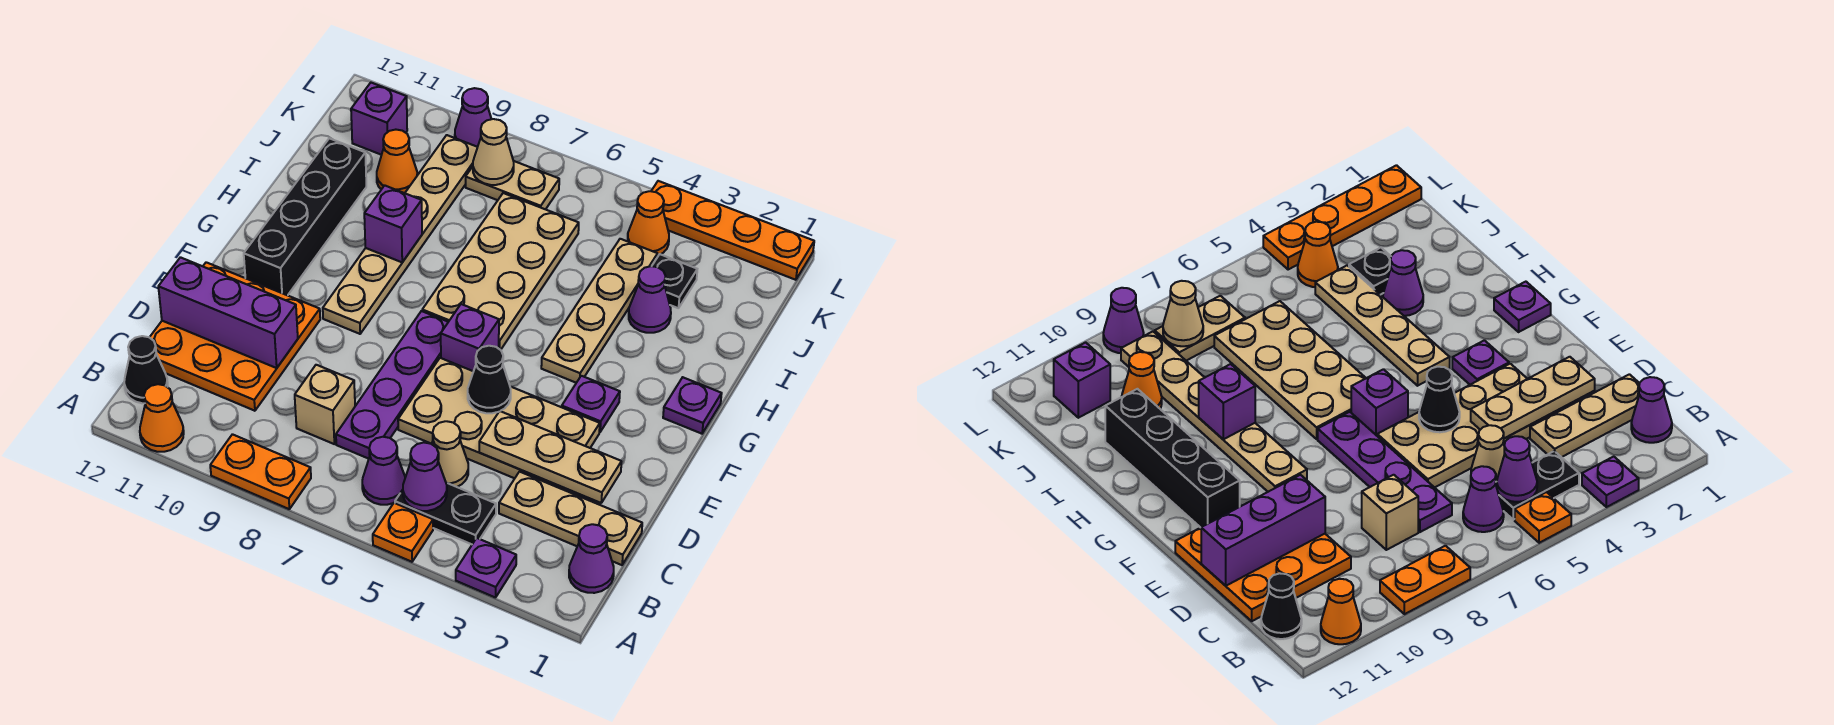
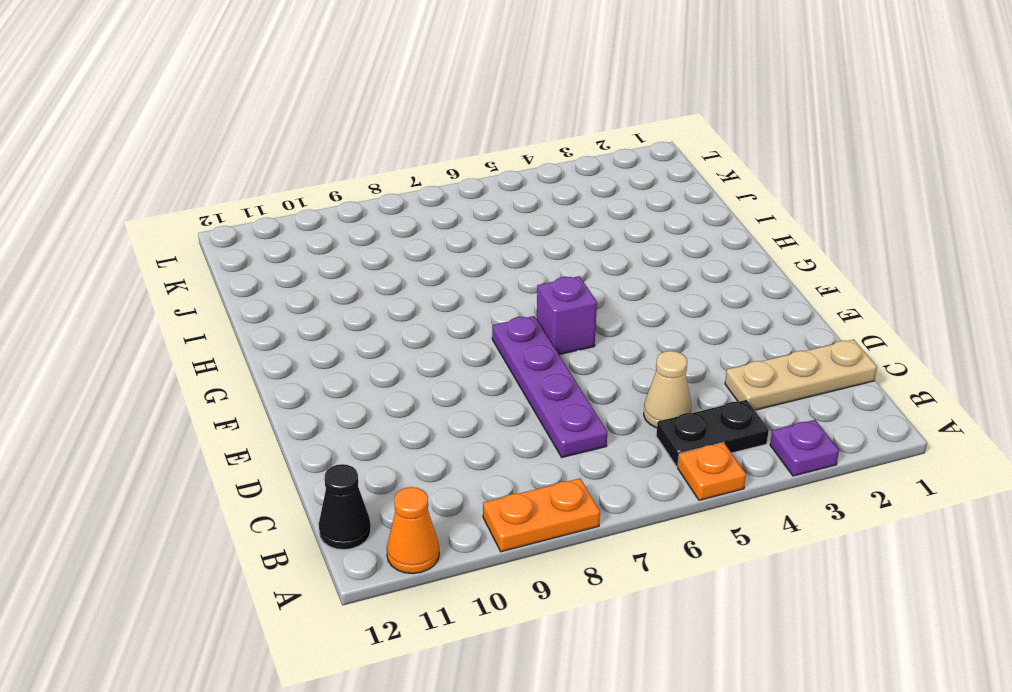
none -> purple cone B1 level 1
none -> purple cone B6 level 1
none -> tan brick C8 level 1
none -> orange plate C10:E12 level 1

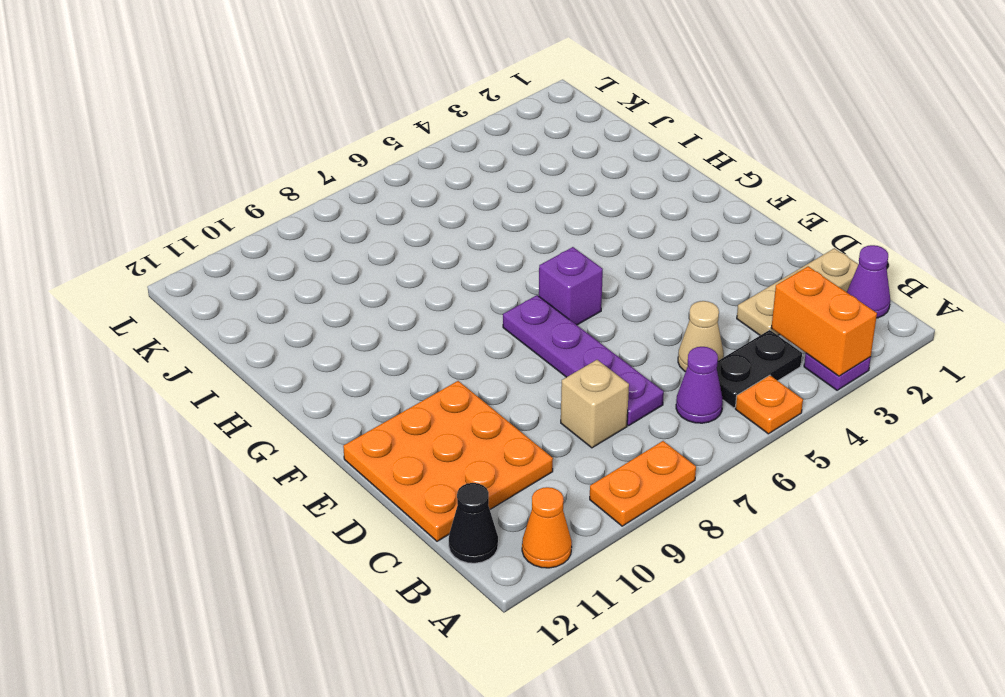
orange brick A3:B3 level 2 -> none
none -> tan plate D3:E6 level 1
none -> purple plate F3 level 1
none -> tan plate F9:K9 level 1
none -> black brick F11:I11 level 1

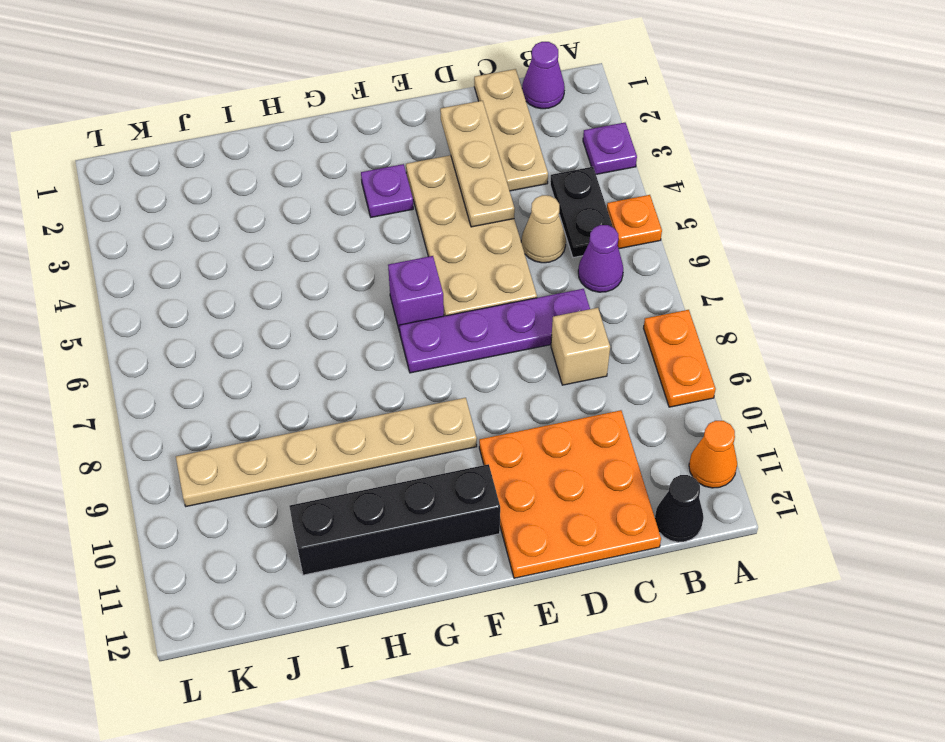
none -> purple plate G1 level 1
none -> tan plate G4:J4 level 1
none -> tan plate G6:J7 level 1
none -> purple cone I3 level 1

